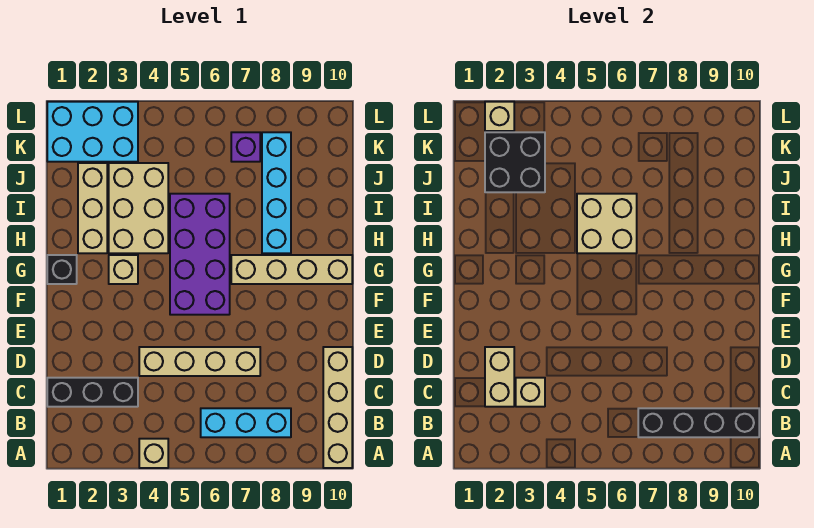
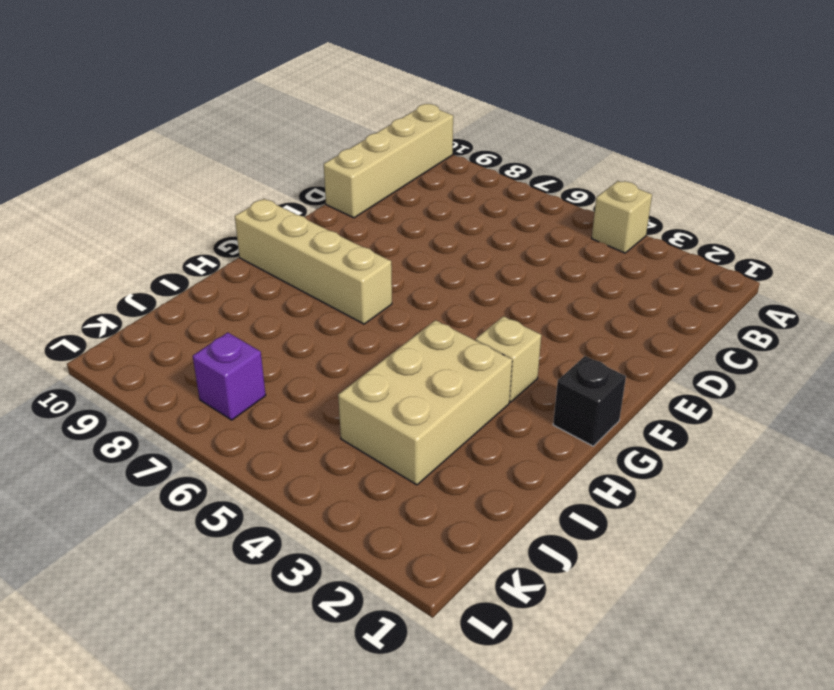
none -> cyan brick B6:B8 level 1
none -> black brick C1:C3 level 1
none -> tan brick D4:D7 level 1

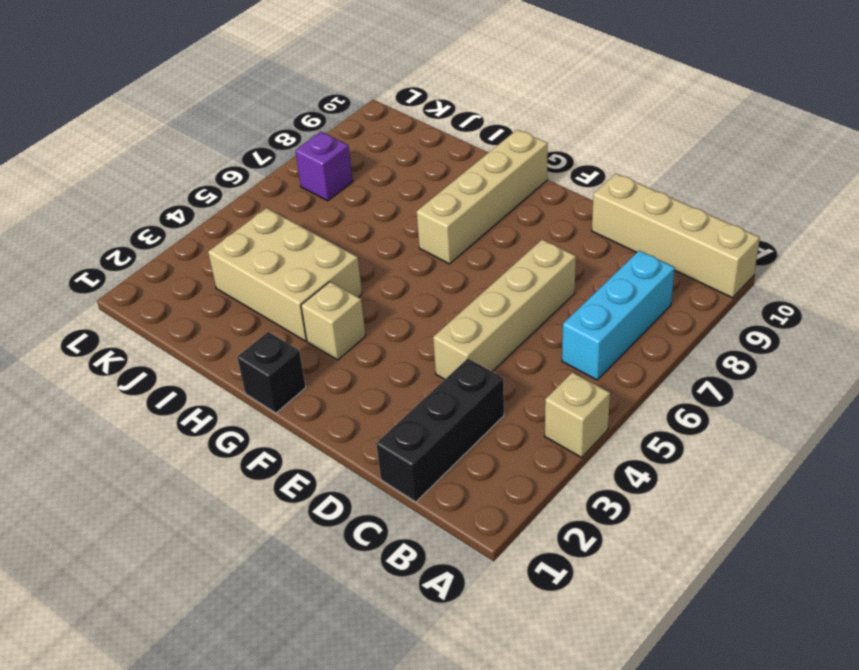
none -> purple brick F5:I6 level 1
none -> tan brick H2:J2 level 1
none -> cyan brick H8:K8 level 1

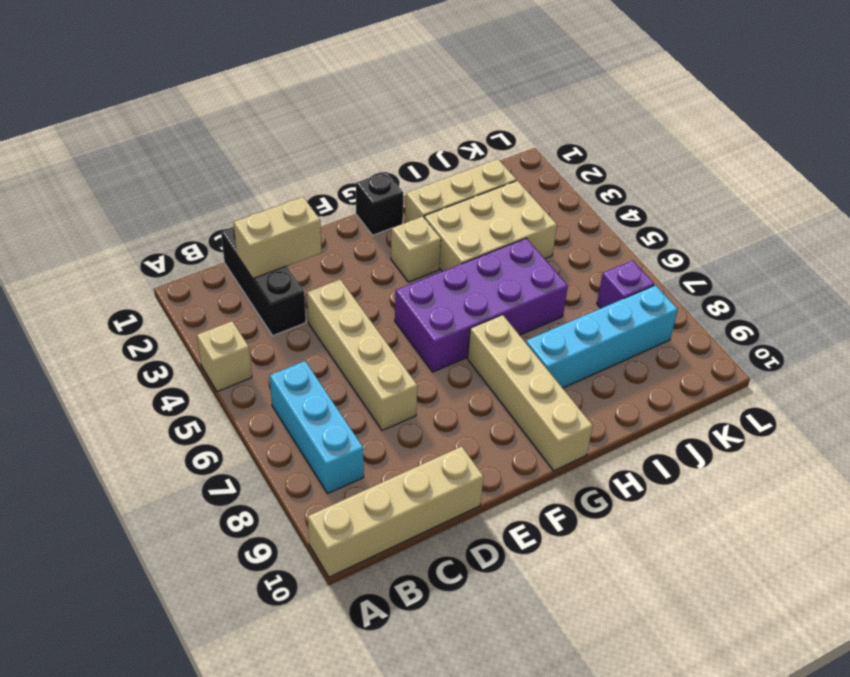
none -> cyan brick K1:L3 level 1
none -> black brick B7:B10 level 2
none -> tan brick C3 level 2

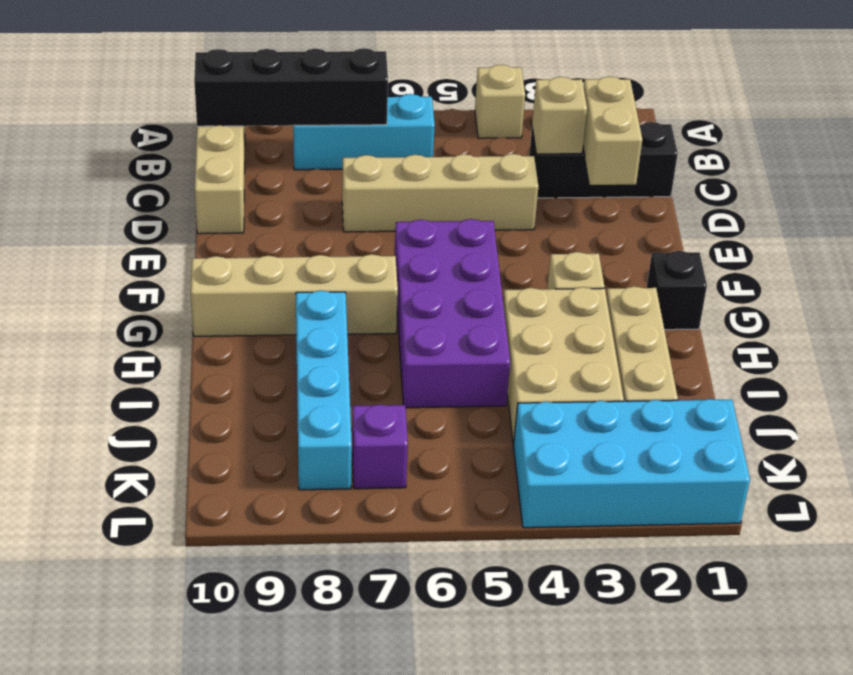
cyan brick K1:L4 level 1 -> cyan brick K1:L3 level 1
none -> tan brick H5:I6 level 2
none -> black brick J2:K3 level 2
none -> tan brick L2 level 2

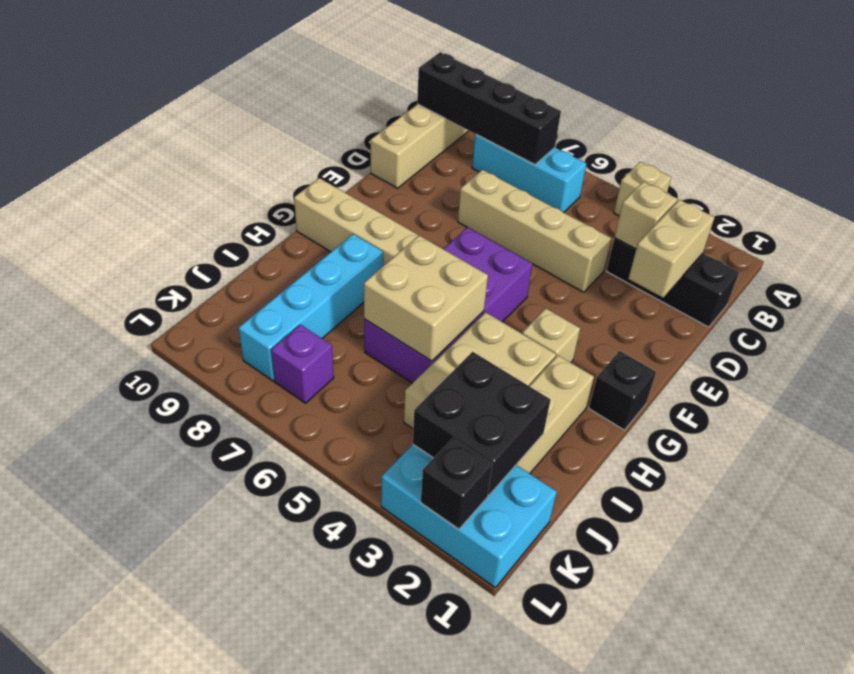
black brick L2 level 2 -> tan brick L2 level 2

